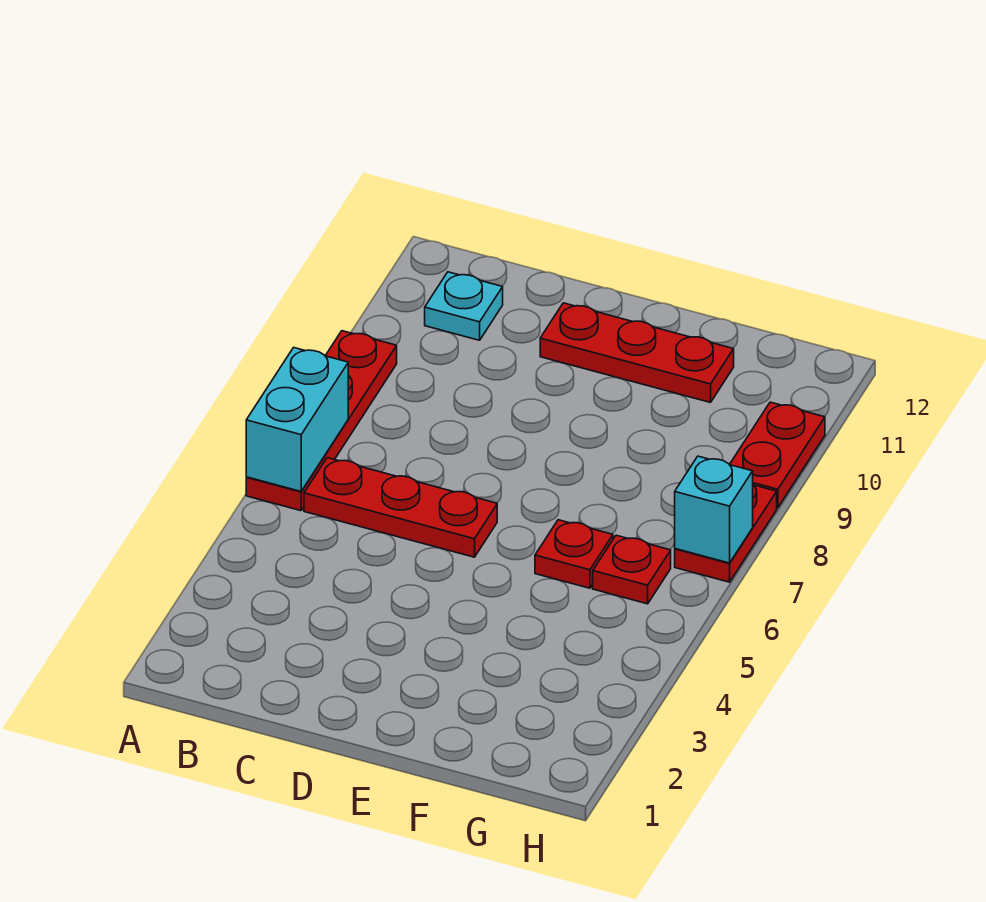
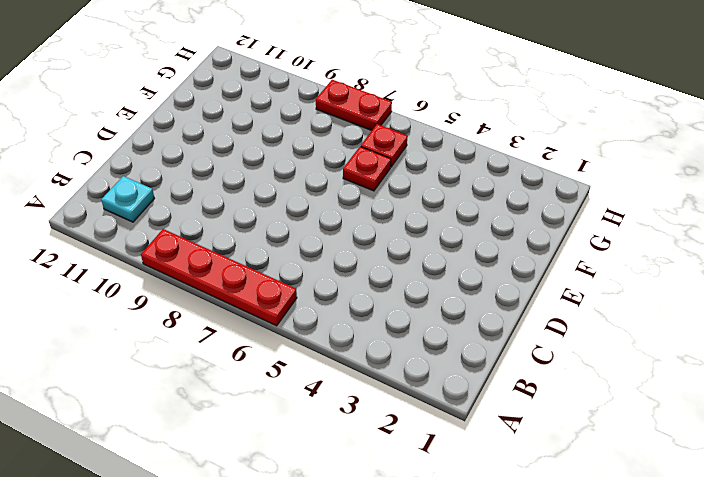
none -> red plate B6:D6 level 1
none -> red plate D11:F11 level 1

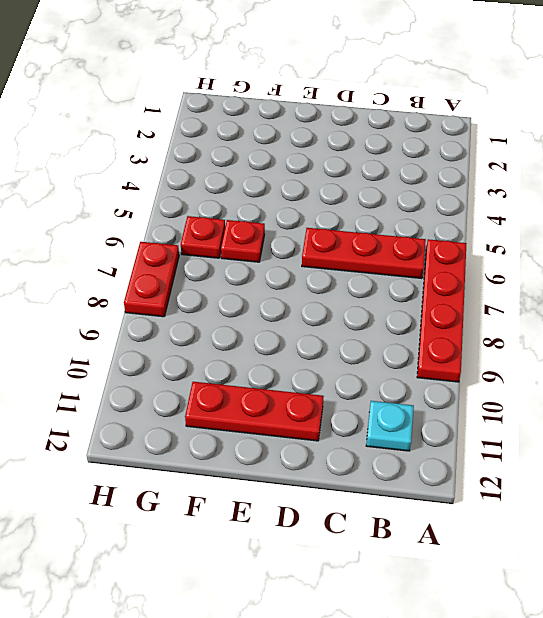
none -> red plate H9:H10 level 1
none -> cyan brick A6:A7 level 2

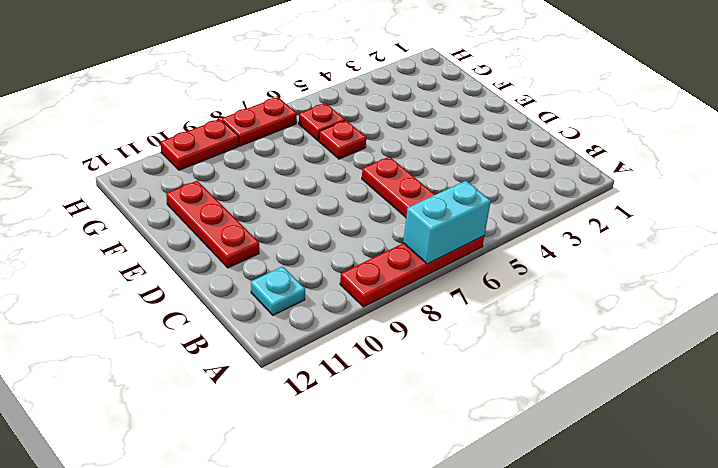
none -> cyan brick H7 level 2

